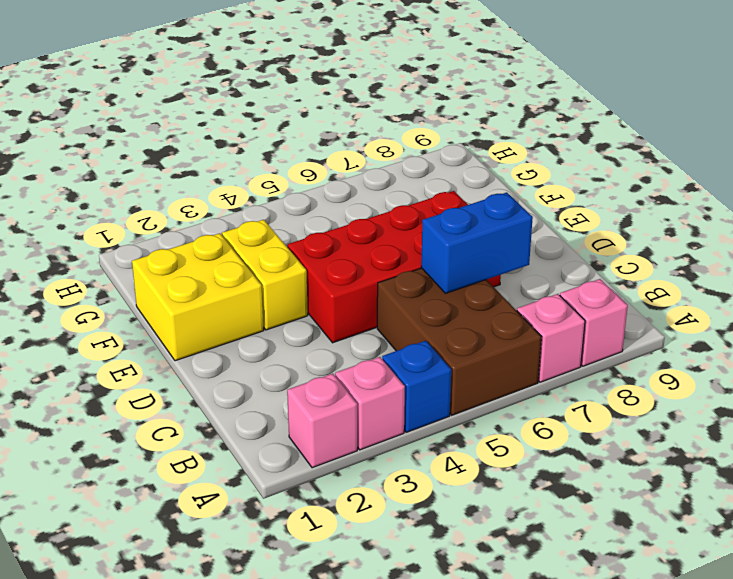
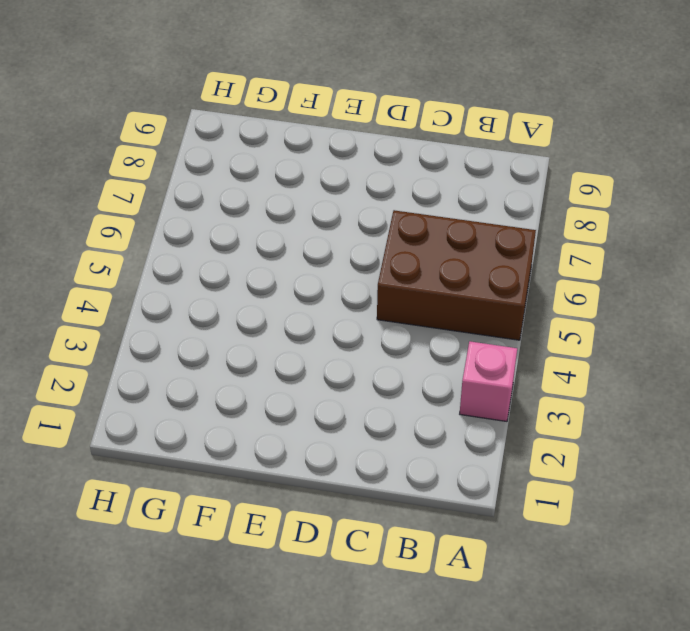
none -> pink brick A2 level 1
none -> blue brick A4 level 1

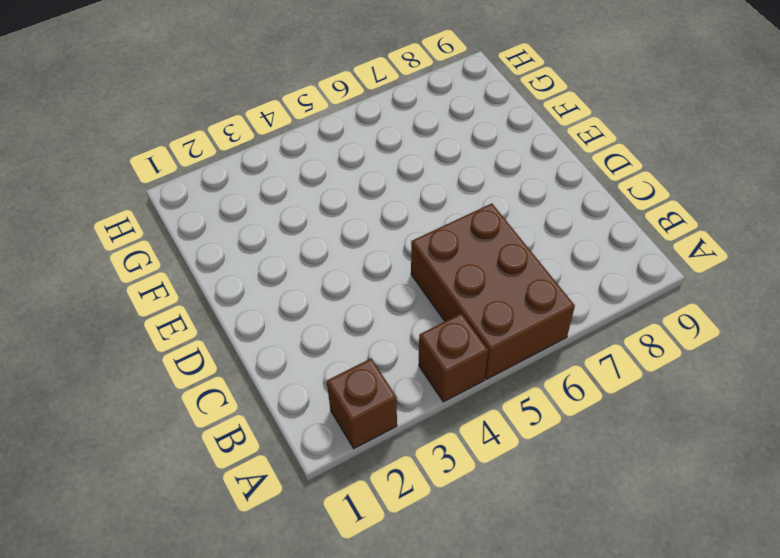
brown brick A2 level 1 -> pink brick A2 level 1
brown brick A4 level 1 -> blue brick A4 level 1
none -> pink brick A3 level 1
none -> pink brick A7 level 1

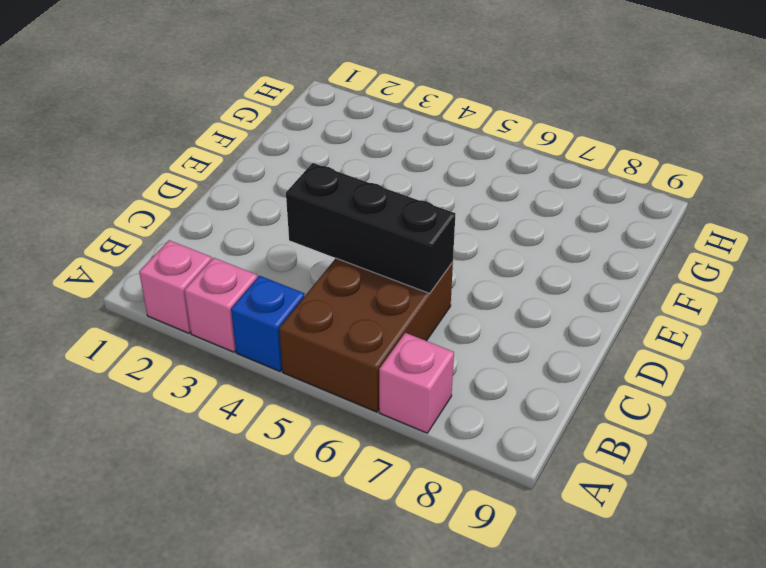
black brick C4:C6 level 2 -> blue brick C6:C7 level 2
none -> pink brick A8 level 1
none -> red brick D4:E7 level 1

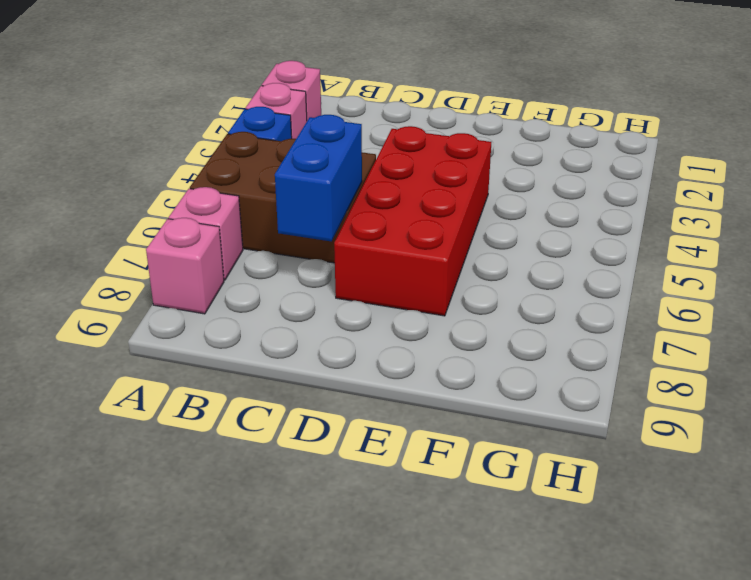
none -> yellow brick E1:F2 level 1
none -> yellow brick E3:F3 level 1

